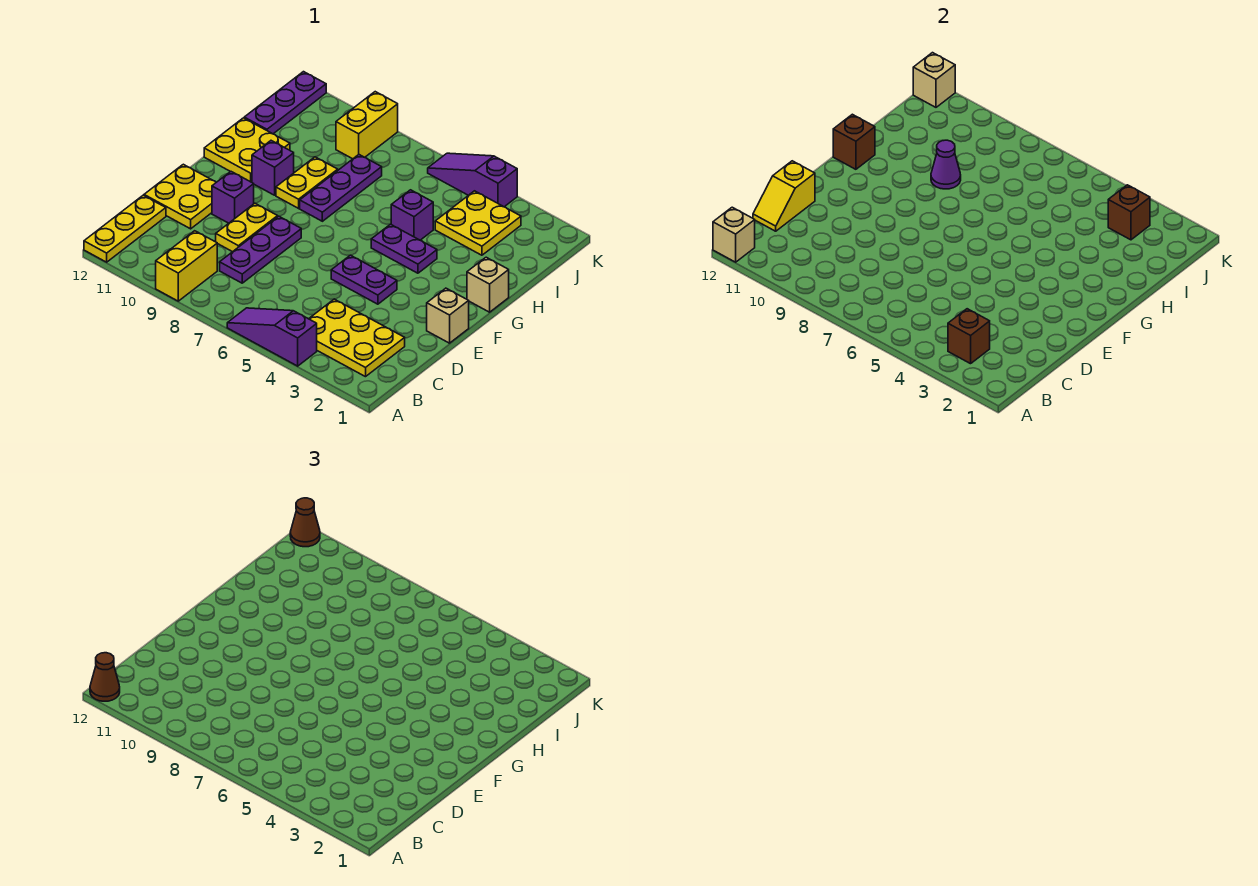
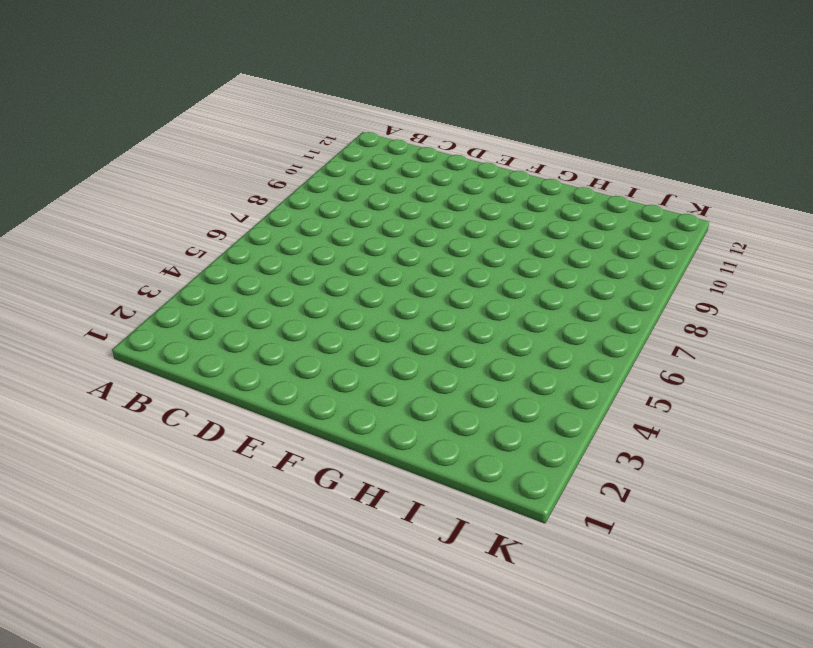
none -> purple slope A4:A6 level 1 top 4
none -> yellow brick A9:B9 level 1
none -> yellow plate A12:C12 level 1
none -> yellow plate B2:C4 level 1

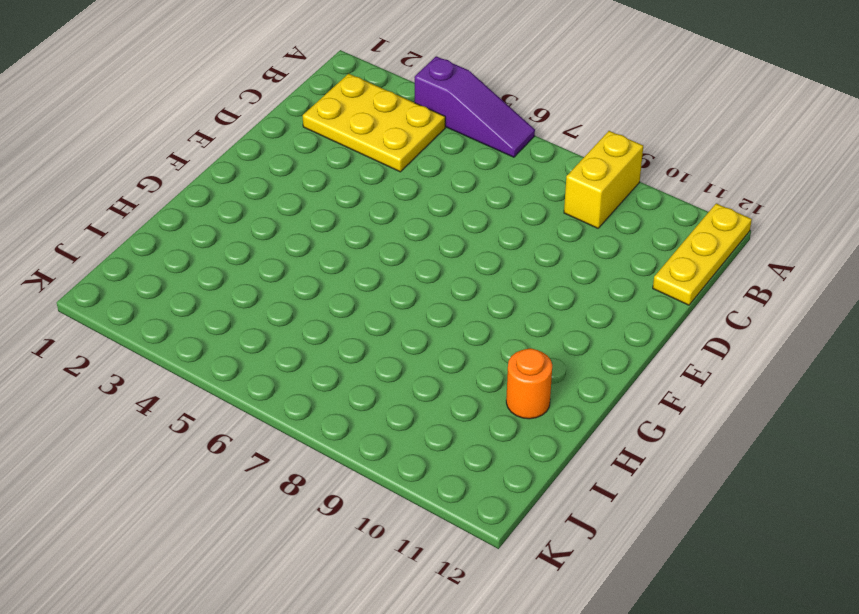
orange round brick H11 level 1 -> yellow plate G11:H12 level 1
none -> purple plate C8:E8 level 1
none -> yellow plate D9:E9 level 1
none -> yellow plate D11:E12 level 1
none -> tan brick E1 level 1

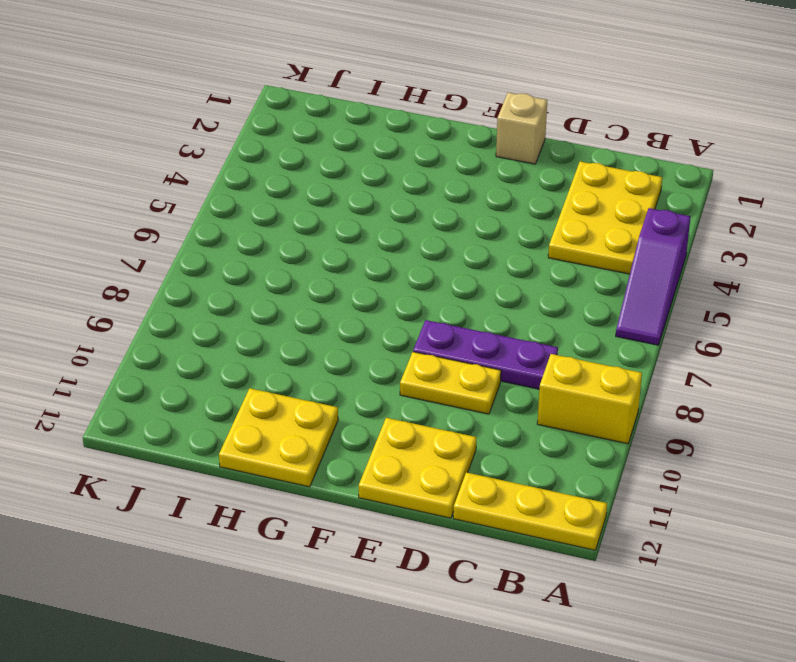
none -> purple plate E4:E5 level 1
none -> purple brick E10 level 1
none -> tan brick G1 level 1
none -> purple plate G4:G5 level 1

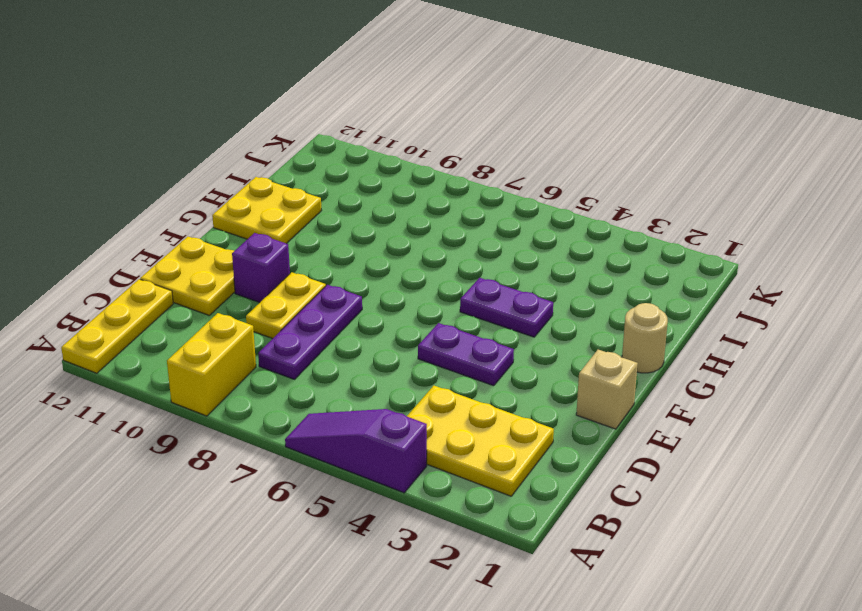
tan round brick G1 level 1 -> tan brick G1 level 1
none -> purple plate G8:I8 level 1
none -> yellow plate G9:H9 level 1
none -> purple brick G10 level 1
none -> purple brick H5 level 1

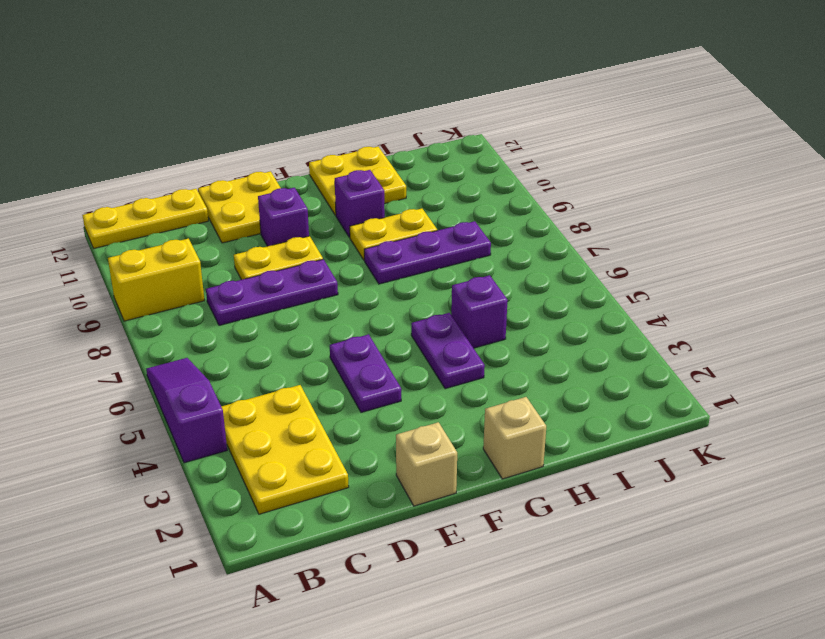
none -> yellow plate I3:J4 level 1
none -> purple plate I12:K12 level 1
none -> yellow brick J9:K9 level 1
none -> purple slope K4:K6 level 1 top 4

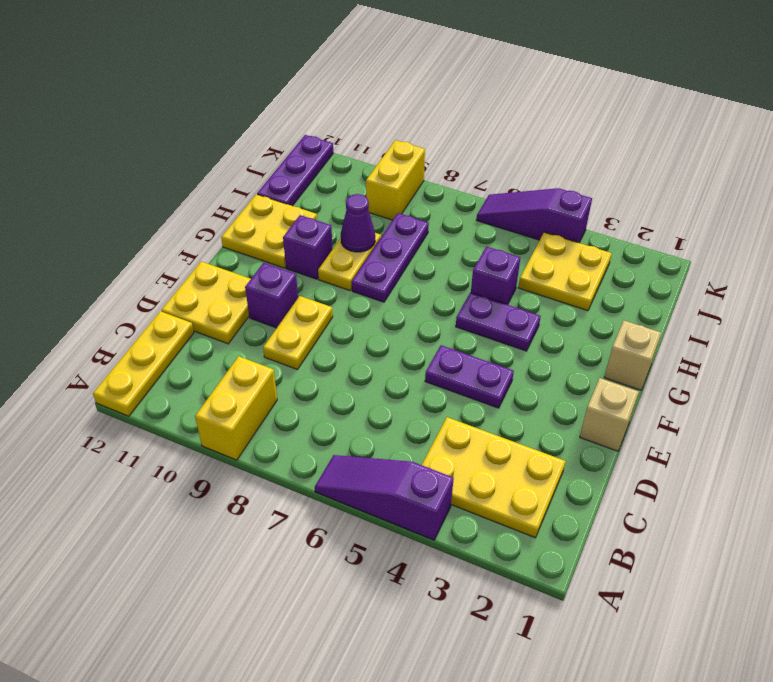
none -> purple plate C8:E8 level 1
none -> tan brick A12 level 2
none -> brown brick B3 level 2
none -> yellow slope C12:D12 level 2 top D

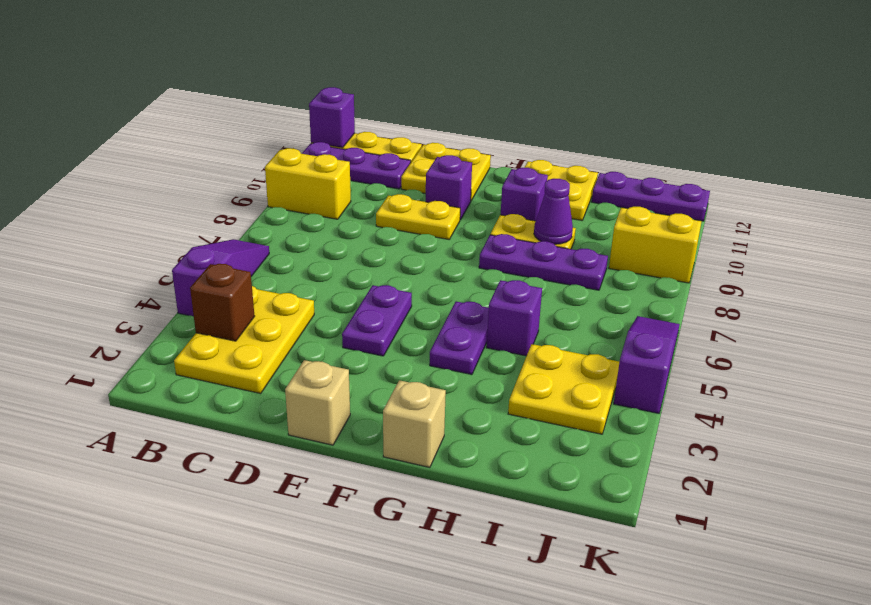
purple plate A11:C11 level 1 -> purple plate C8:E8 level 1
purple brick A12 level 2 -> tan brick A12 level 2
none -> yellow slope C12:D12 level 2 top D
none -> brown brick G12 level 2
none -> brown brick J3 level 2
none -> tan brick K12 level 2

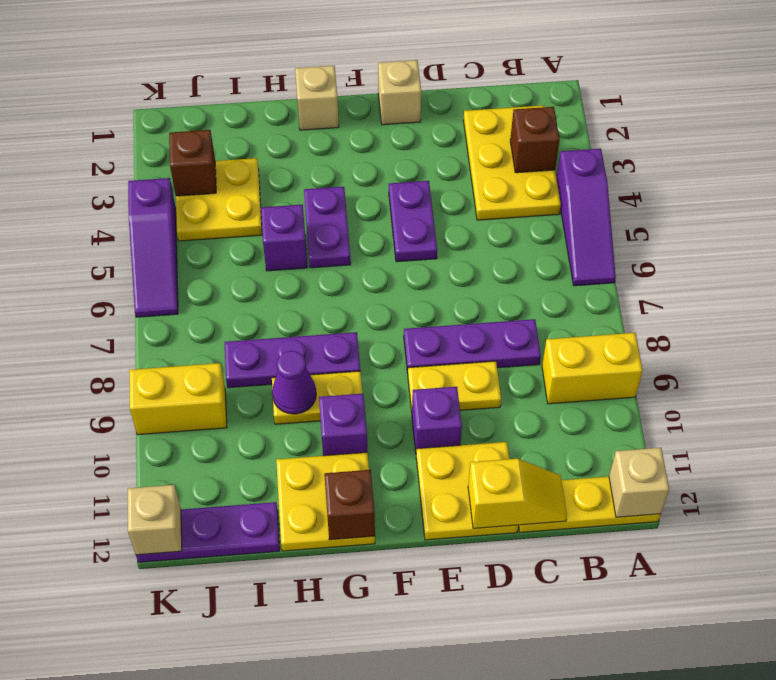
none -> brown cone A12 level 3
none -> brown cone K12 level 3

